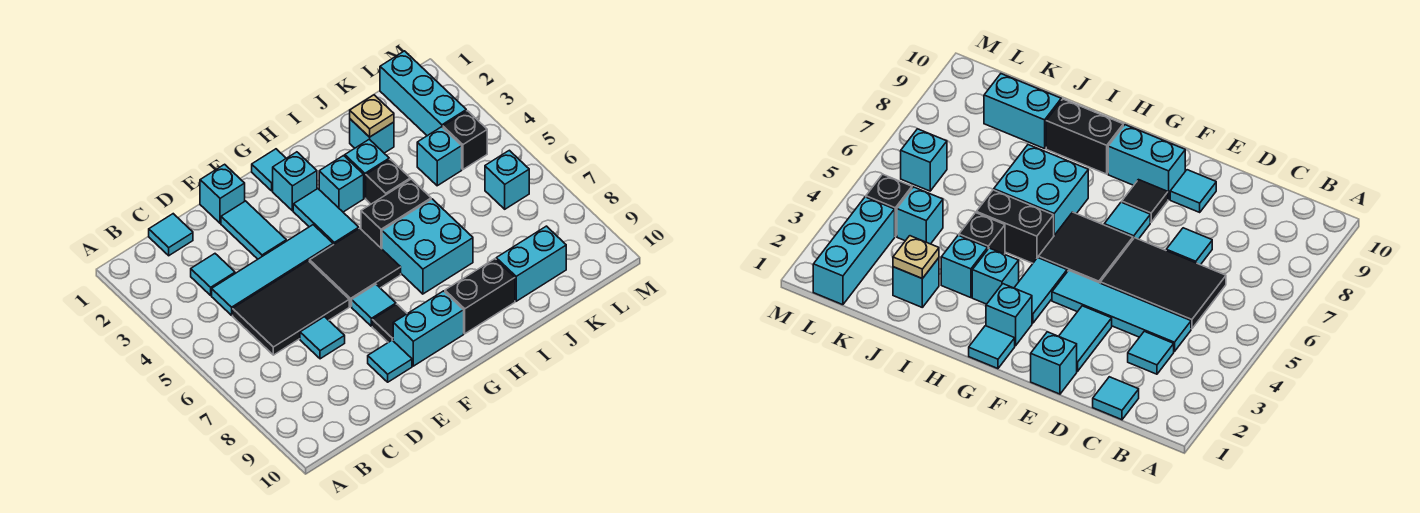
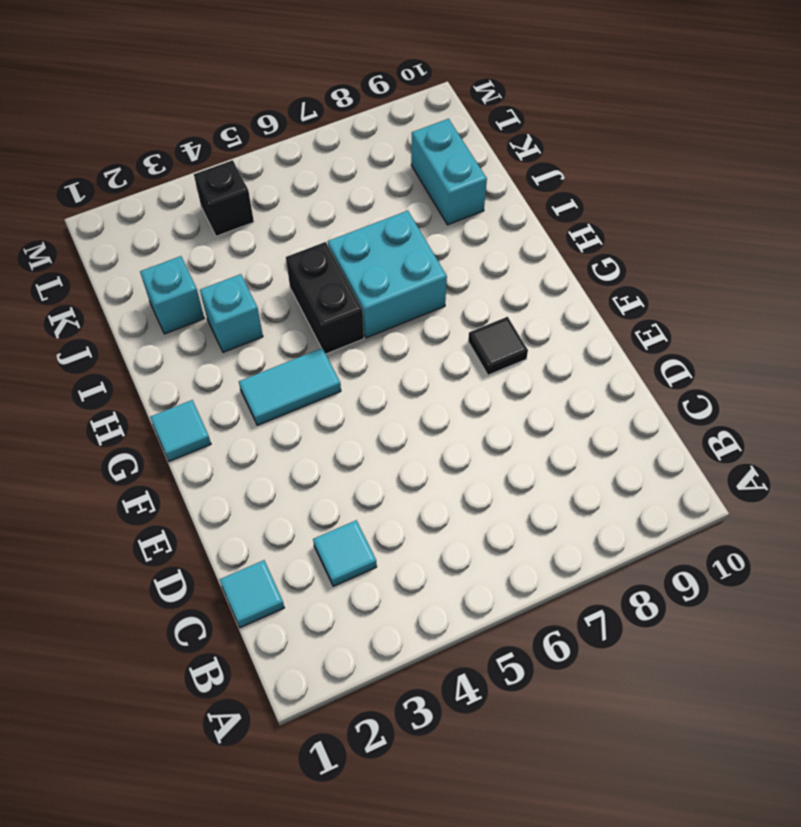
none -> cyan tile C4:F4 level 1
none -> black tile C5:E6 level 1
none -> cyan tile D7 level 1

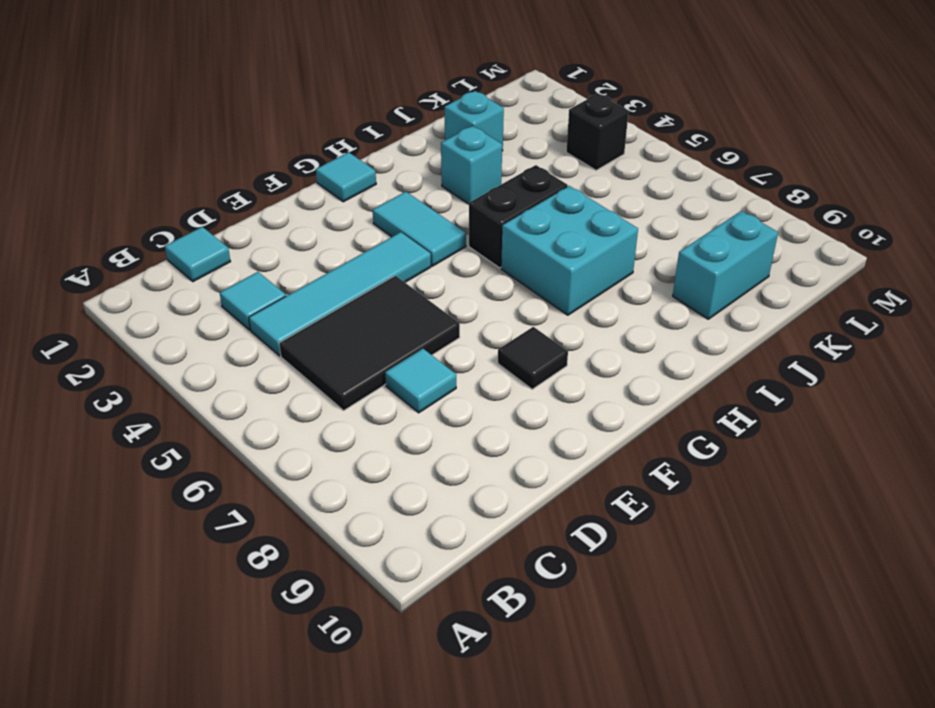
none -> cyan brick E1 level 1
none -> cyan tile E2:E3 level 1
none -> cyan tile E9 level 1

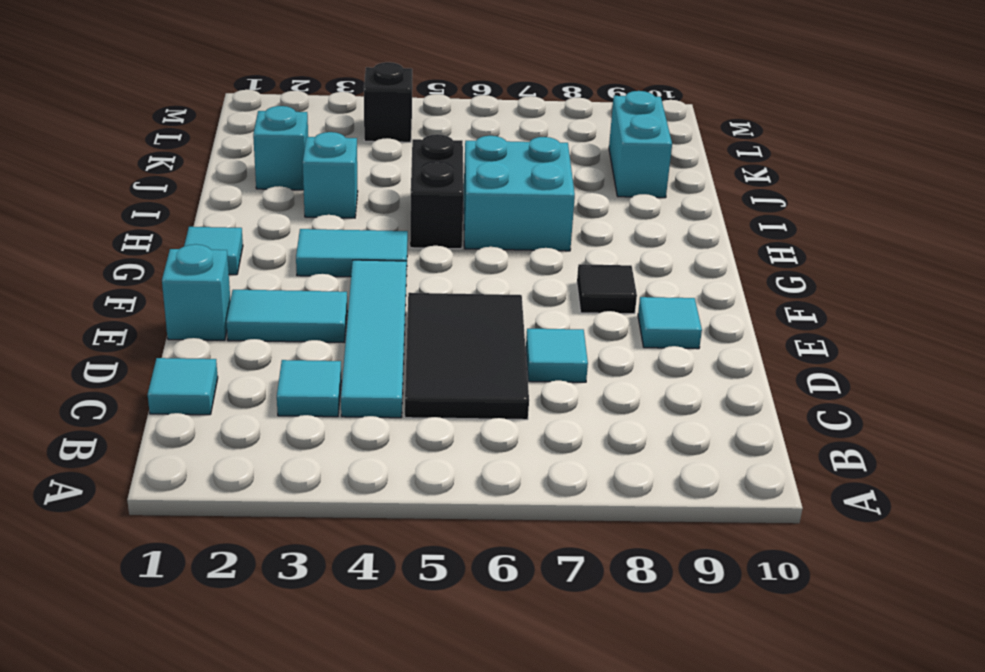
none -> black tile F5:G6 level 1
none -> cyan tile F7 level 1
none -> cyan brick F9:G9 level 1

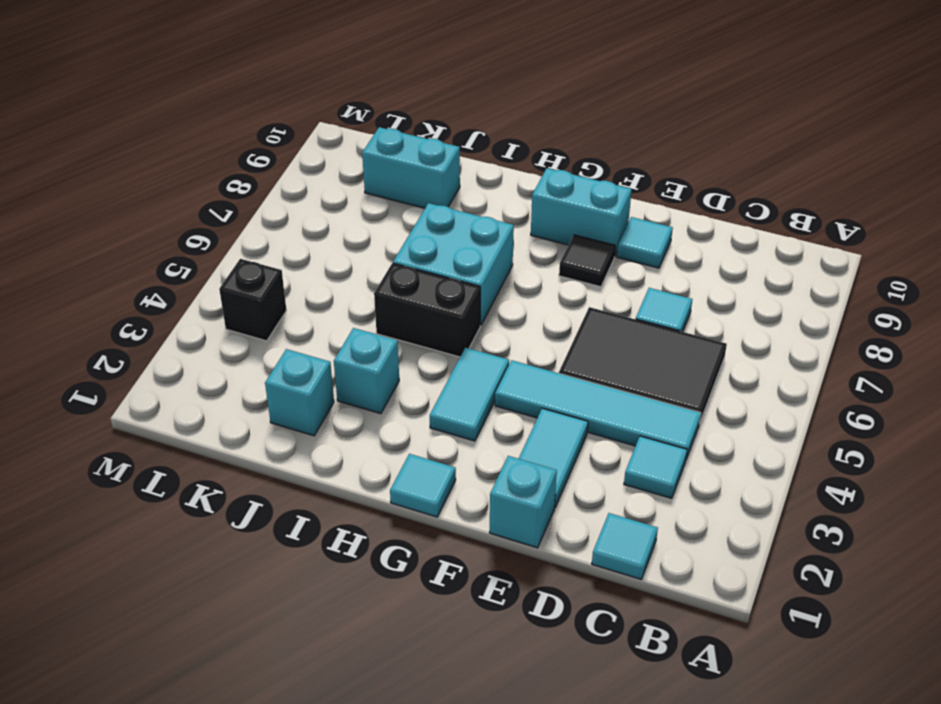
none -> black tile F5:G6 level 1
none -> cyan tile F7 level 1
none -> cyan brick G2 level 1

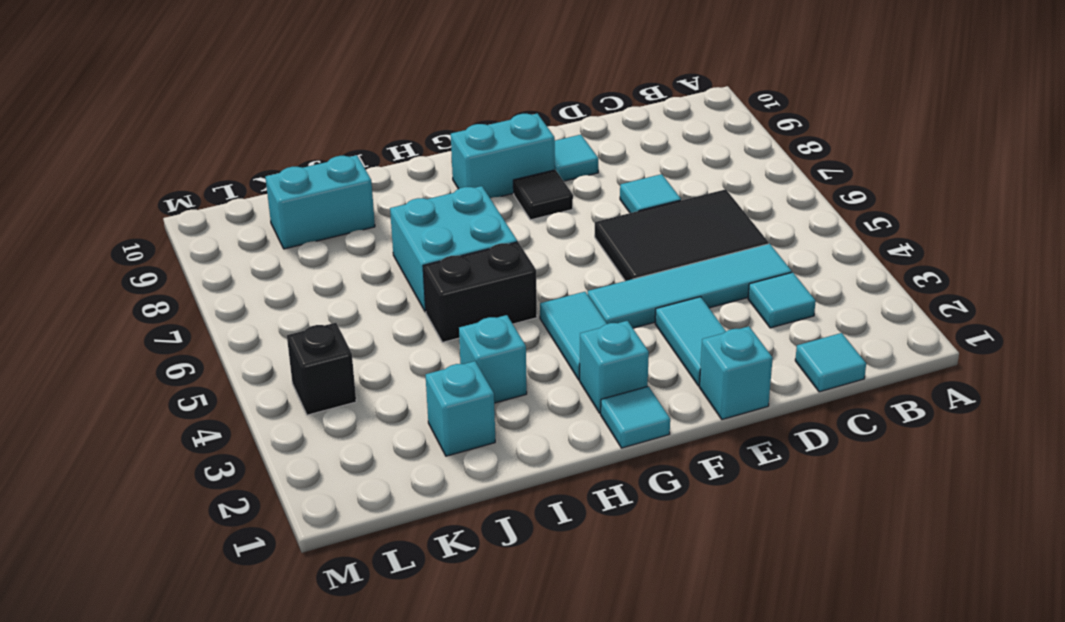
none -> black tile F5:G6 level 1
none -> cyan tile F7 level 1
none -> cyan brick H3 level 1

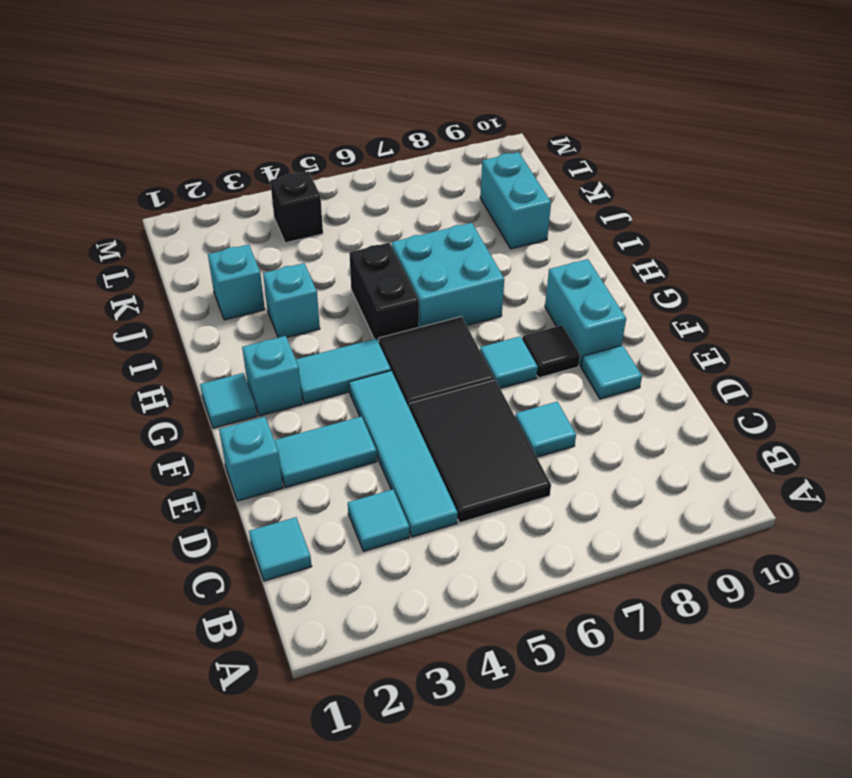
none -> cyan brick H3 level 1
none -> black brick H9:I9 level 1
none -> black brick I4 level 1

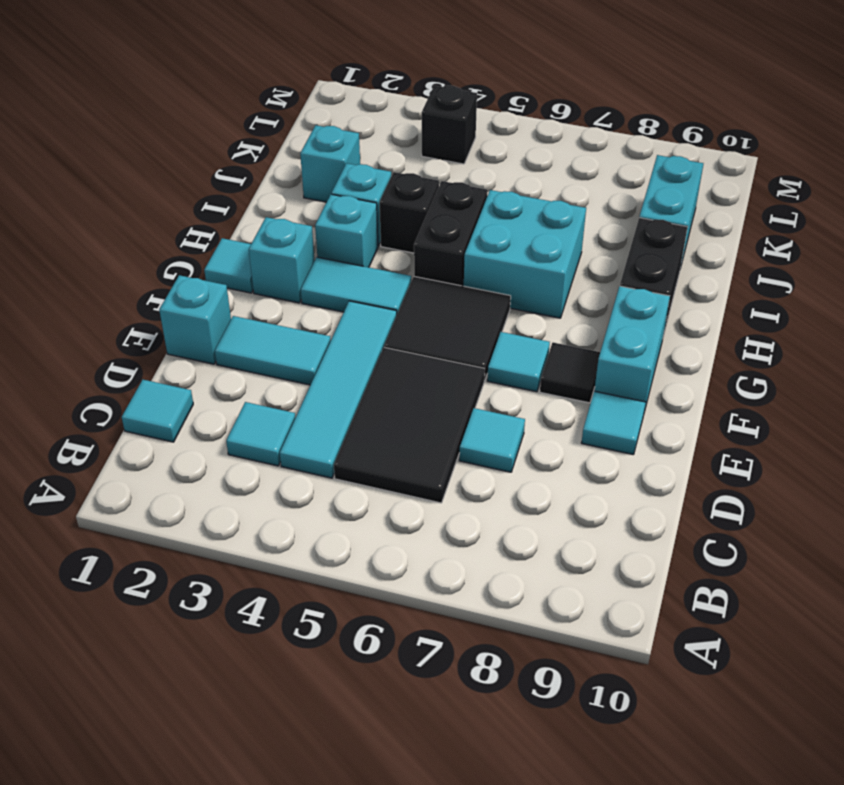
none -> cyan brick K4 level 1
none -> cyan brick L1:L3 level 1
none -> cyan brick L6 level 1

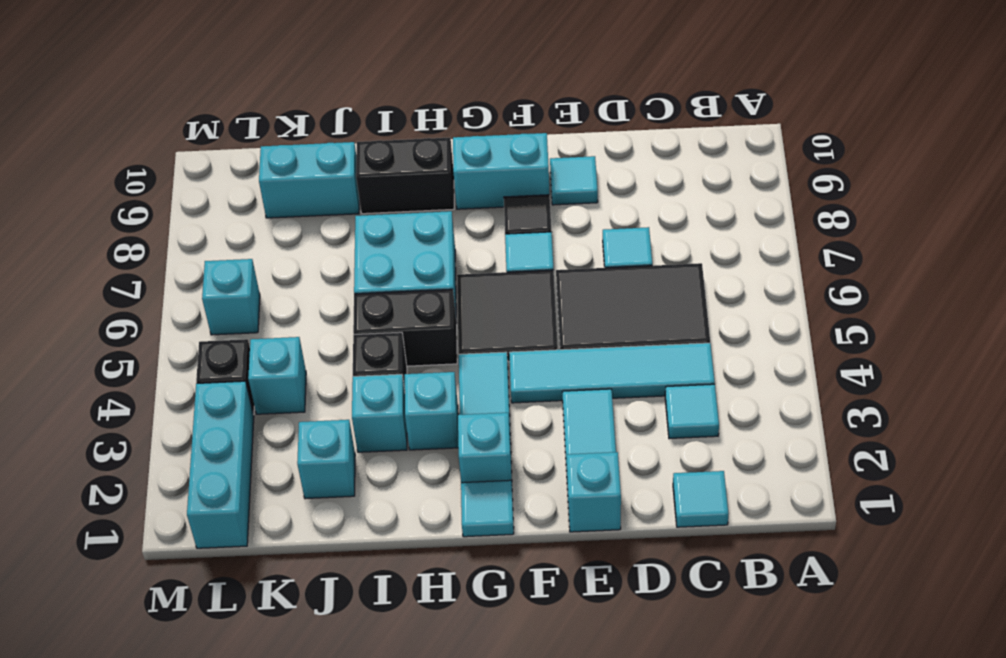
none -> tan plate J2 level 2

